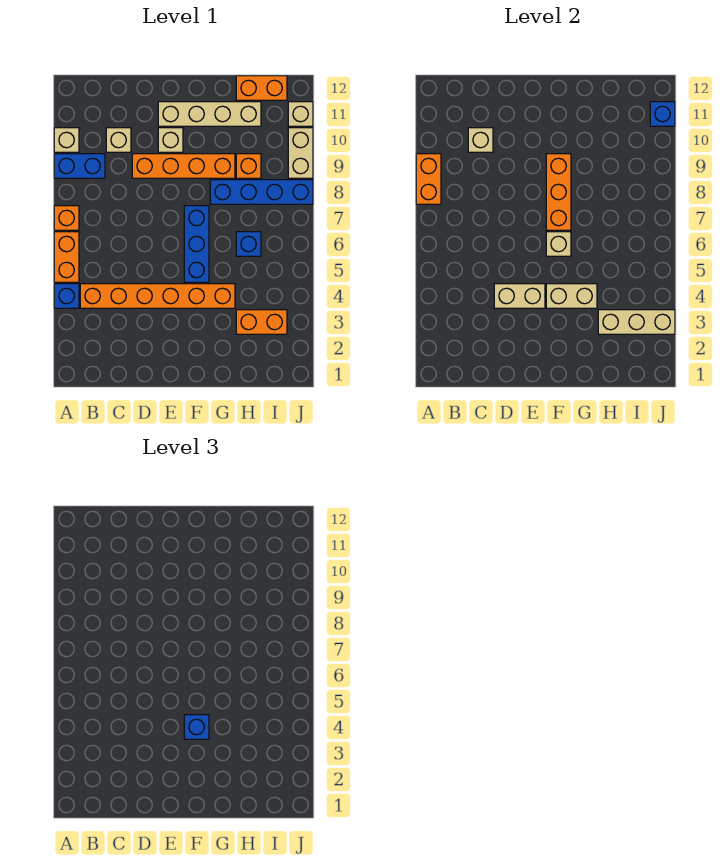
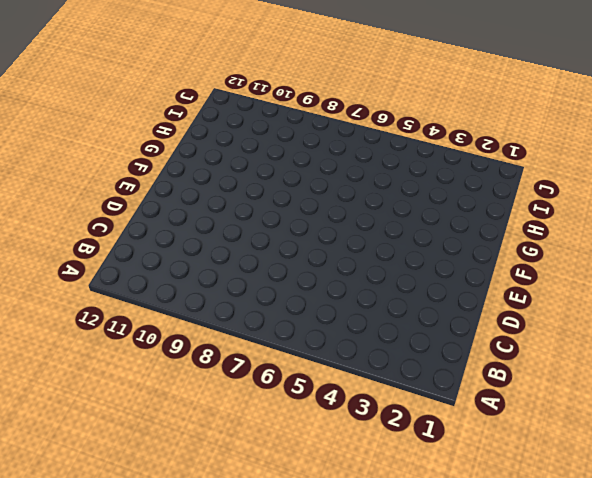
none -> blue brick A4 level 1
none -> orange brick A5:A6 level 1
none -> orange brick A7 level 1

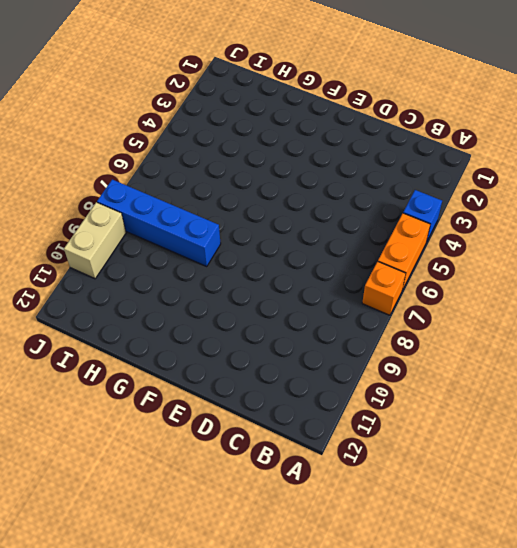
none -> blue brick A9:B9 level 1
none -> tan brick A10 level 1
none -> orange brick B4:G4 level 1

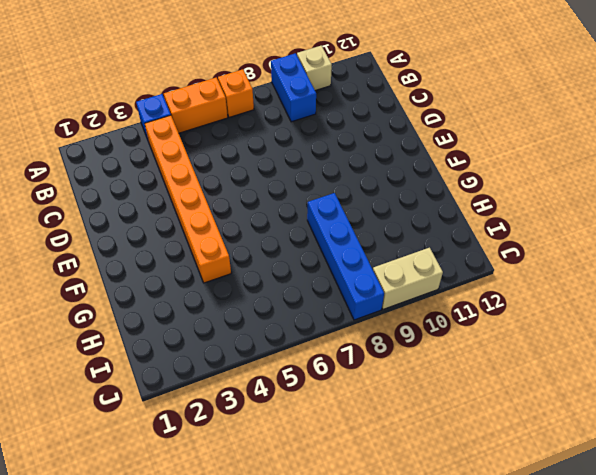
none -> tan brick C10 level 1
none -> orange brick D9:G9 level 1
none -> tan brick E10 level 1

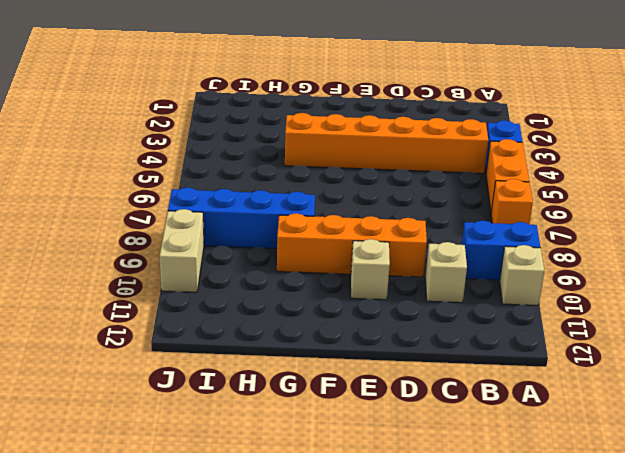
none -> tan brick E11:H11 level 1
none -> blue brick F5:F7 level 1
none -> orange brick H3:I3 level 1

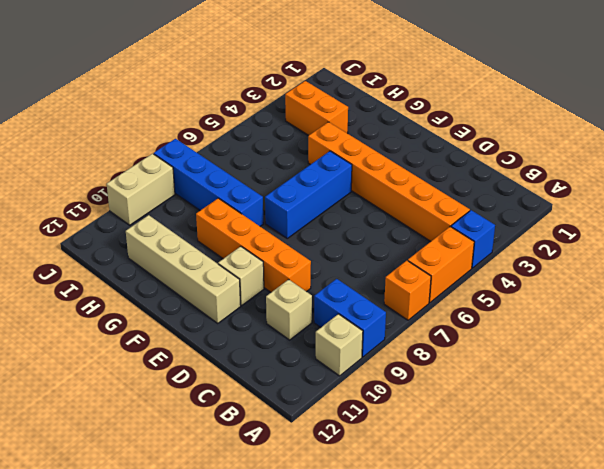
none -> blue brick H6 level 1
none -> orange brick H9 level 1
none -> orange brick H12:I12 level 1

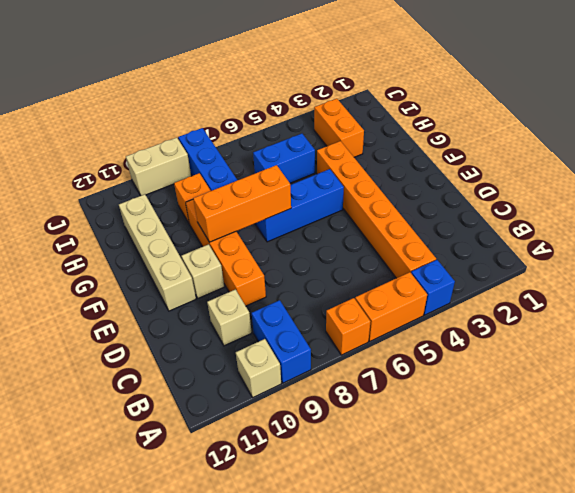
blue brick H5:H6 level 1 -> blue brick H6 level 1
none -> orange brick H12:I12 level 1
none -> tan brick J11 level 1
none -> orange brick A8:A9 level 2

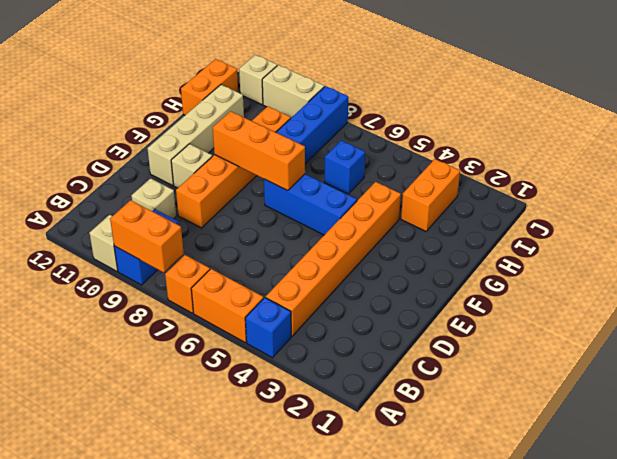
none -> tan brick C10 level 2
none -> tan brick D4:E4 level 2
none -> tan brick F4:G4 level 2

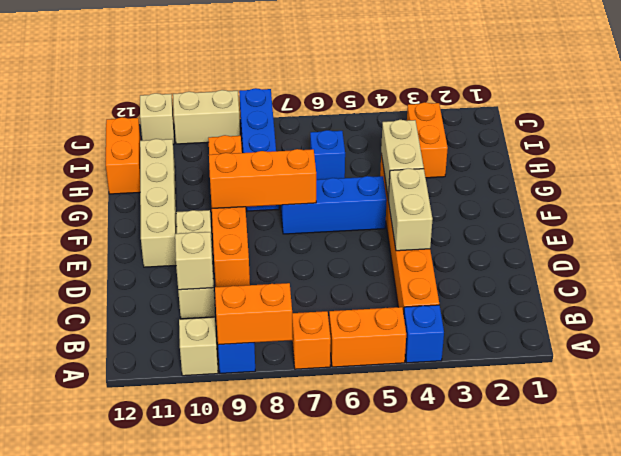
none -> tan brick F6 level 2
none -> tan brick H3:J3 level 2
none -> blue brick J11 level 2

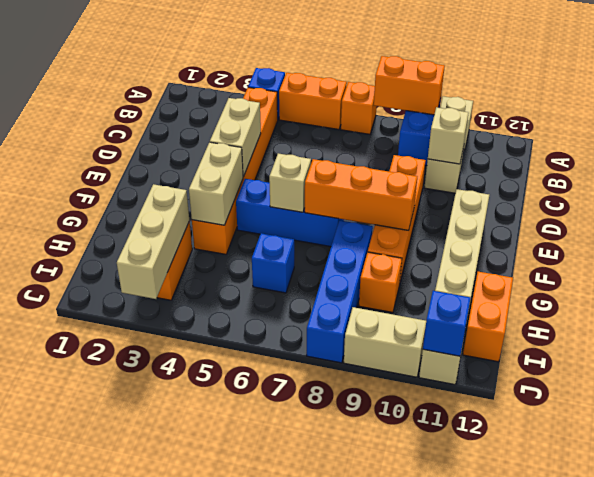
none -> tan brick E10 level 1
none -> blue brick F4 level 3

